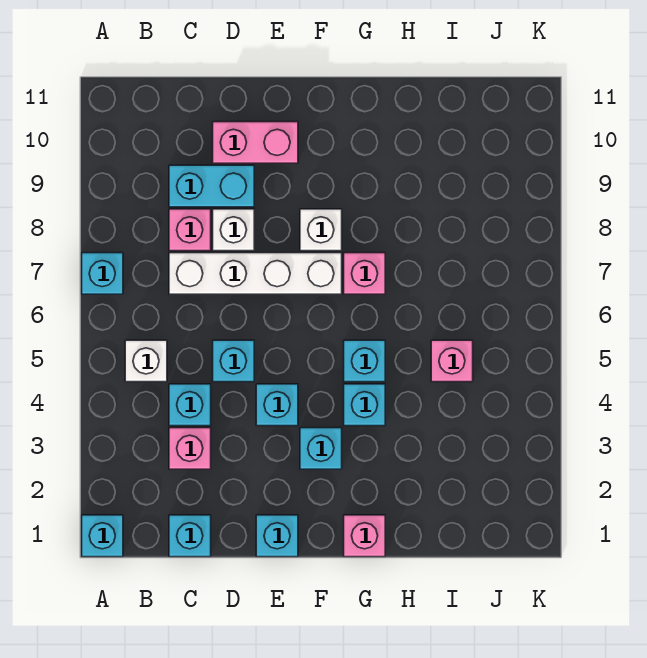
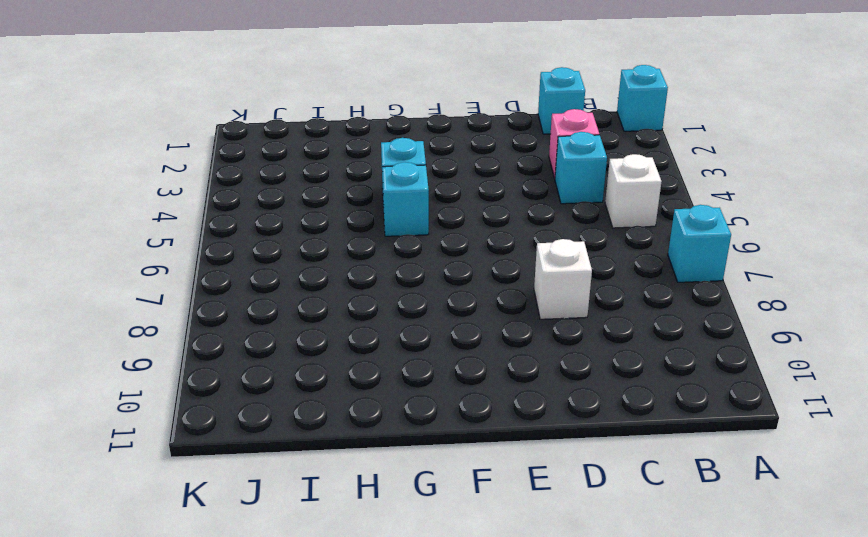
none -> white brick C7:F7 level 1
none -> pink brick C8 level 1
none -> cyan brick C9:D9 level 1

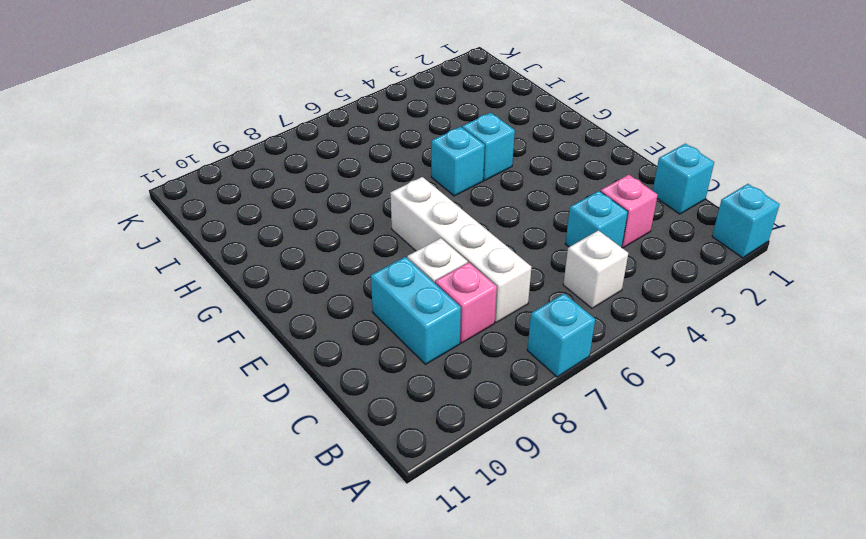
none -> cyan brick D5 level 1
none -> pink brick D10:E10 level 1
none -> cyan brick E1 level 1

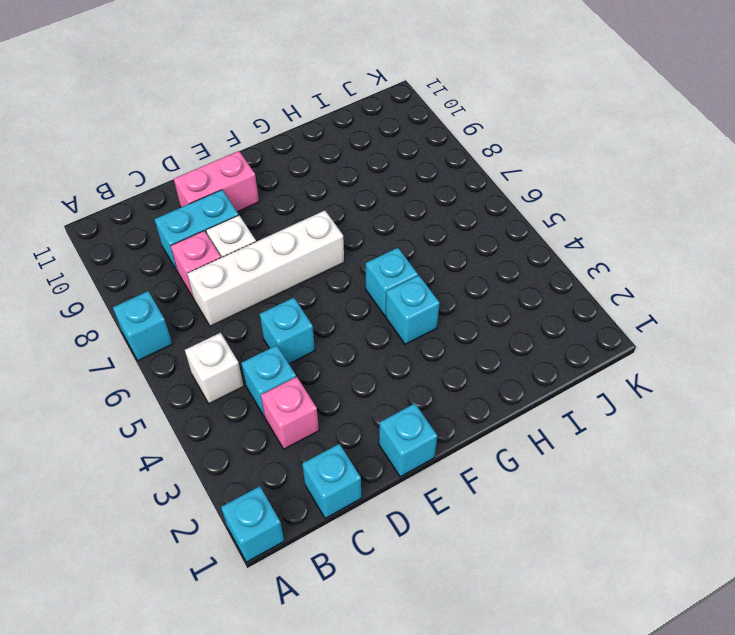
none -> cyan brick E4 level 1
none -> cyan brick F3 level 1
none -> white brick F8 level 1

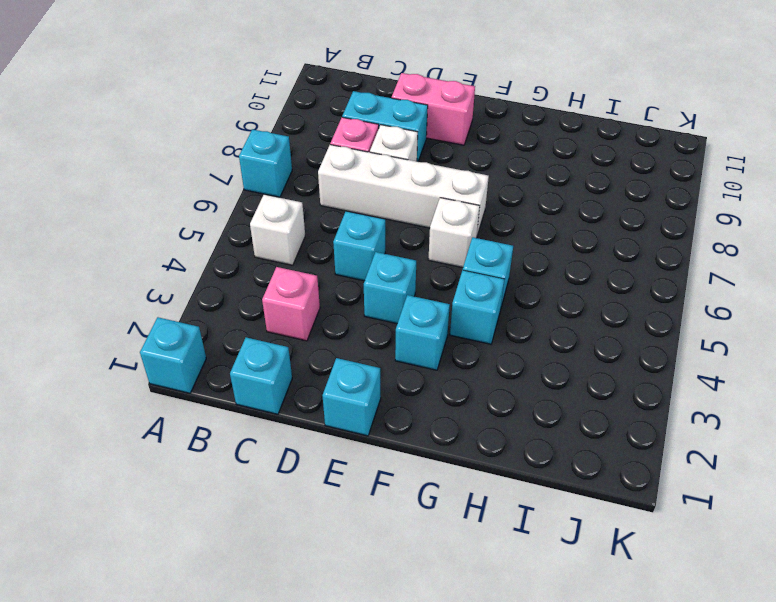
white brick F6 level 1 -> white brick F8 level 1
none -> cyan brick C4 level 1
none -> pink brick G1 level 1
none -> pink brick G7 level 1

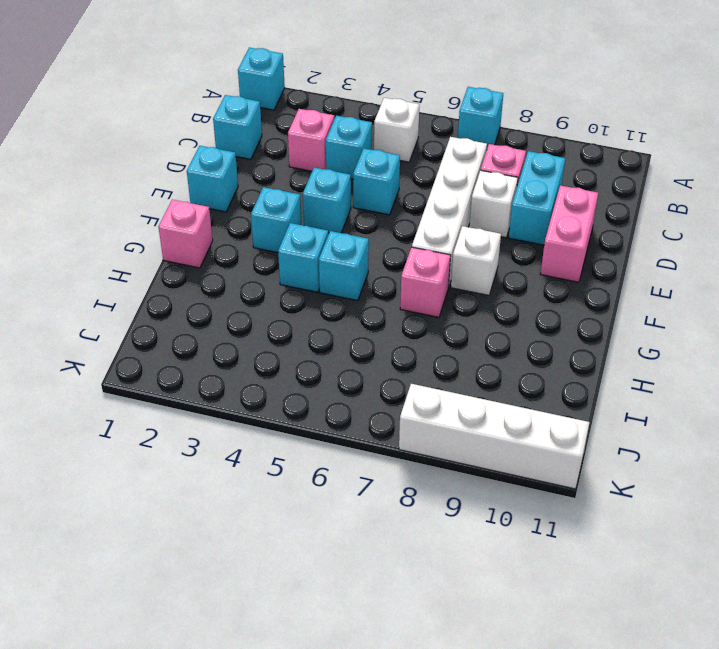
white brick K8:K11 level 1 -> none
none -> pink brick I5 level 1

